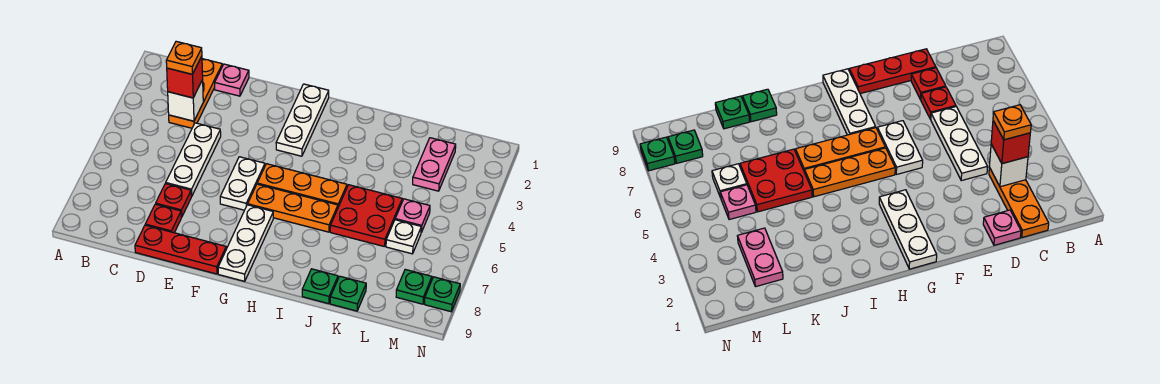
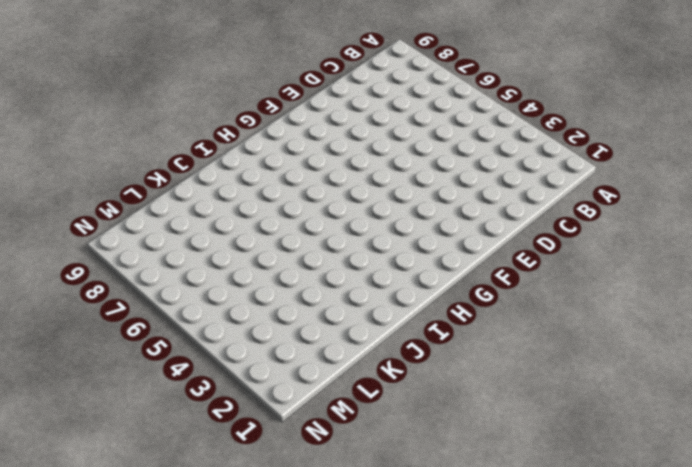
none -> orange plate C1:C3 level 1
none -> pink plate D1 level 1
none -> white plate D4:D6 level 1

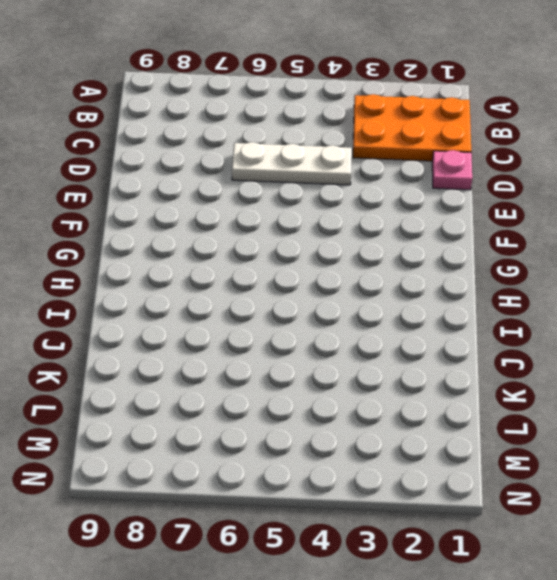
orange plate B1:C3 level 1 -> orange plate C1:C3 level 1
none -> red plate D7 level 1
none -> red plate D8 level 1
none -> red plate D9:F9 level 1

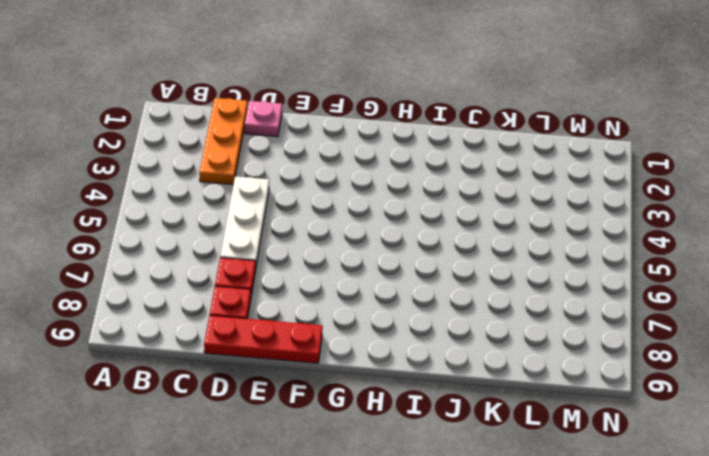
none -> white plate F5:F6 level 1
none -> white plate G1:G3 level 1
none -> orange plate G5:I5 level 1

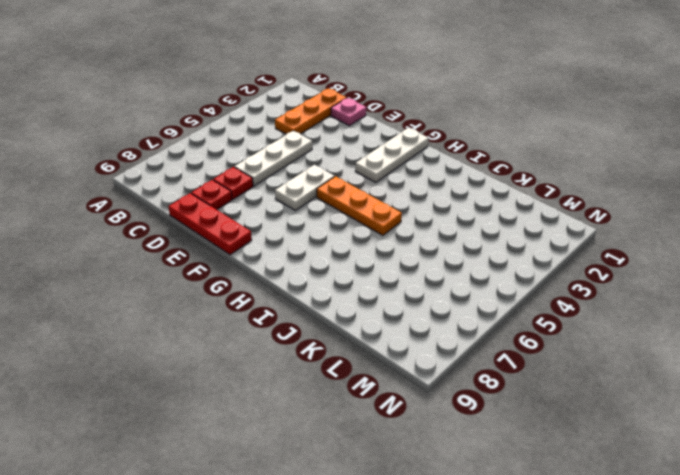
none -> orange plate G6:I6 level 1
none -> white plate G7:G9 level 1
none -> red plate J5:K6 level 1

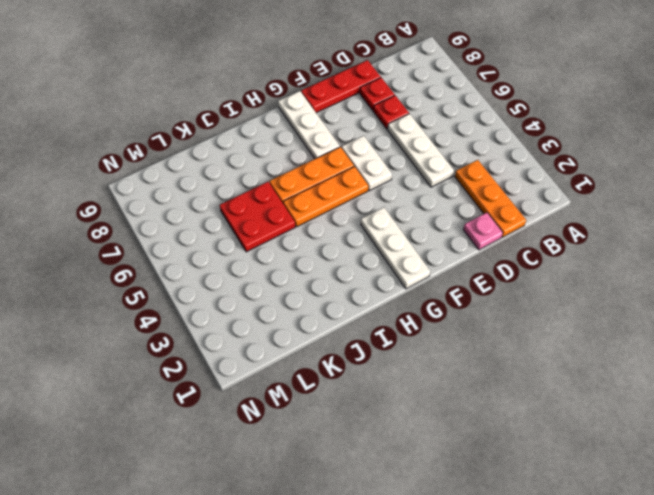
none -> green plate J9 level 1
none -> green plate K9 level 1
none -> pink plate L2:L3 level 1

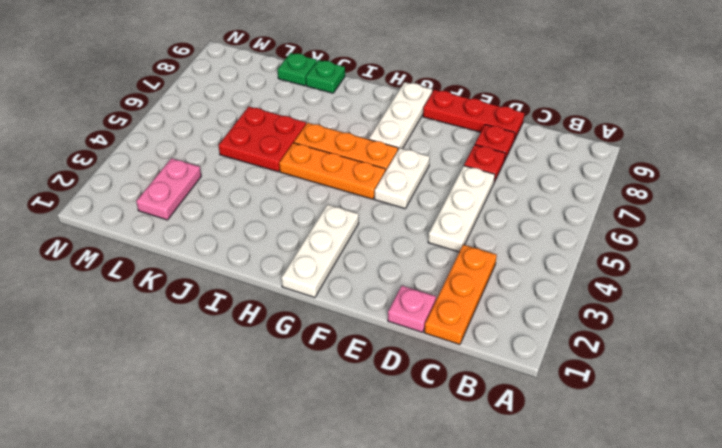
none -> pink plate L5 level 1
none -> white plate L6 level 1
none -> green plate M8 level 1

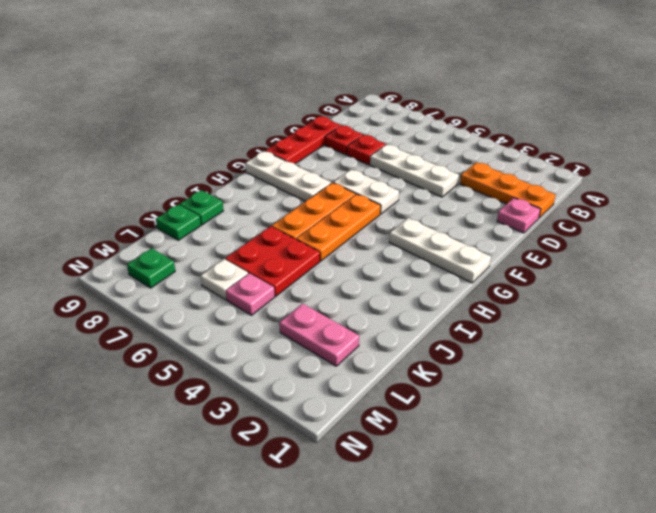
none -> green plate N8 level 1
none -> white brick C3 level 2
none -> red brick C3 level 3

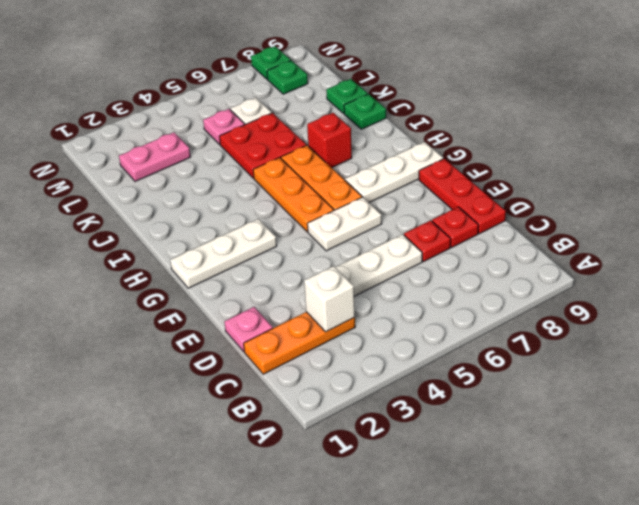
red brick I7 level 1 -> red brick C3 level 3
none -> orange plate C3 level 4

